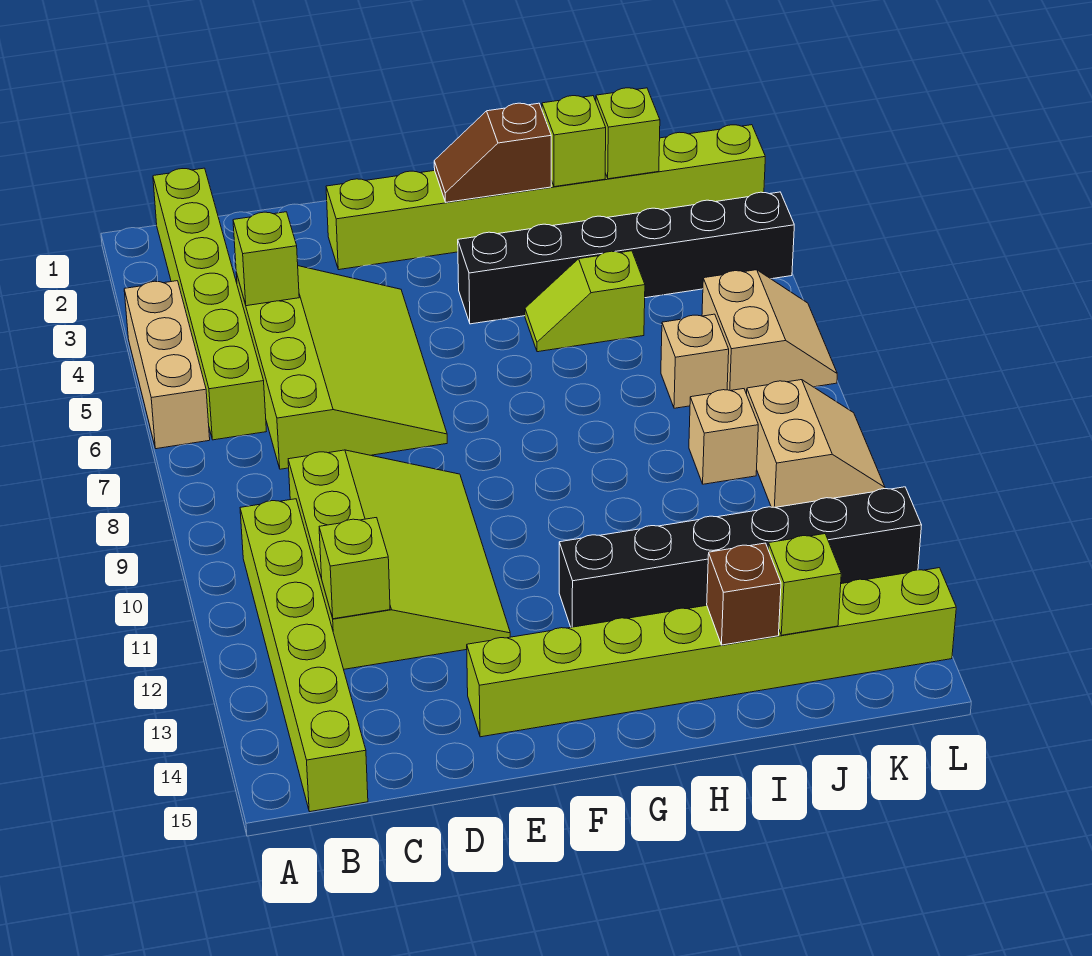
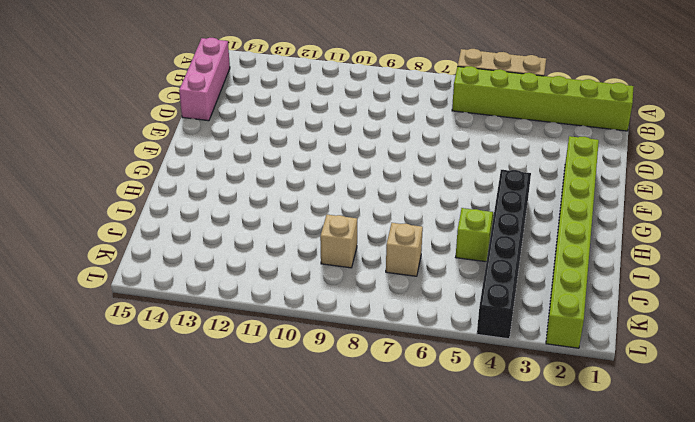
pink brick B15:D15 level 1 -> lime brick B10:B15 level 1
none -> lime slope C4:E7 level 1 top C
none -> lime slope C9:E12 level 1 top C
none -> lime brick E14:L14 level 1

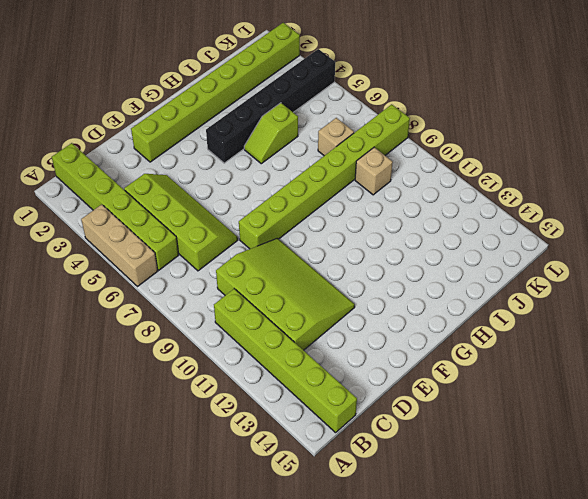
lime slope C4:D7 level 1 top C -> lime slope C4:E7 level 1 top C
lime brick E8:L8 level 1 -> lime brick E14:L14 level 1
none -> black brick G12:L12 level 1
none -> tan slope K6:L7 level 1 top K
none -> tan slope K9:L10 level 1 top K

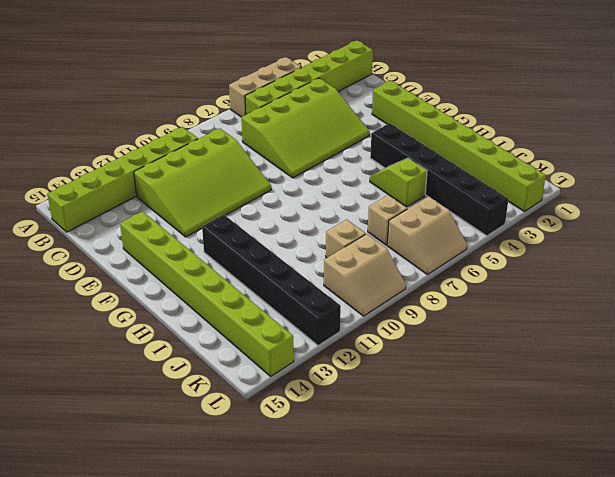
none -> lime brick C4 level 2
none -> lime brick C12 level 2
none -> brown slope G2:H2 level 2 top H

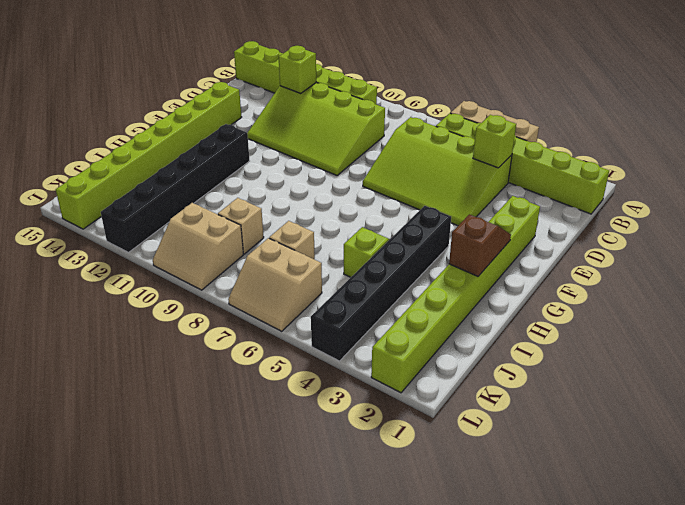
none -> lime brick I2 level 2
none -> brown brick I14 level 2
none -> lime brick J2 level 2

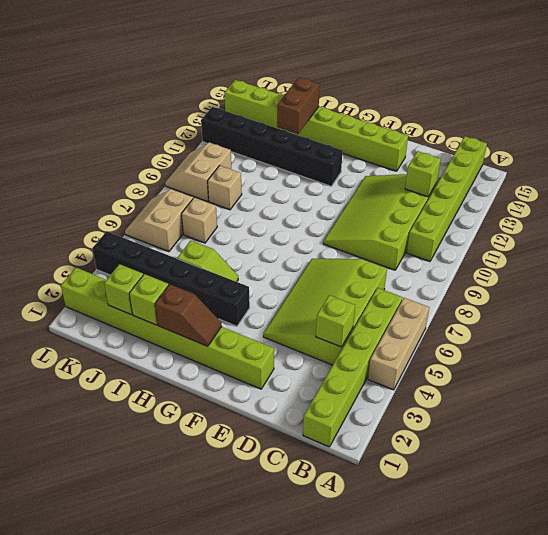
brown brick I13:I14 level 2 -> brown brick I14 level 2
none -> lime brick J14 level 2

